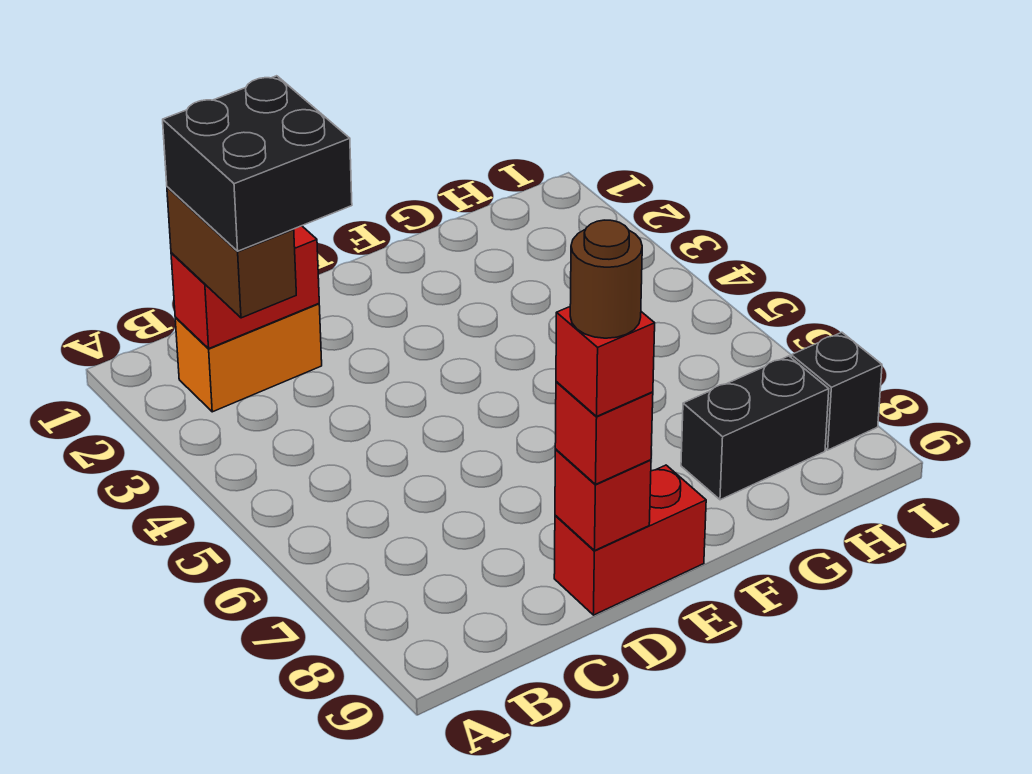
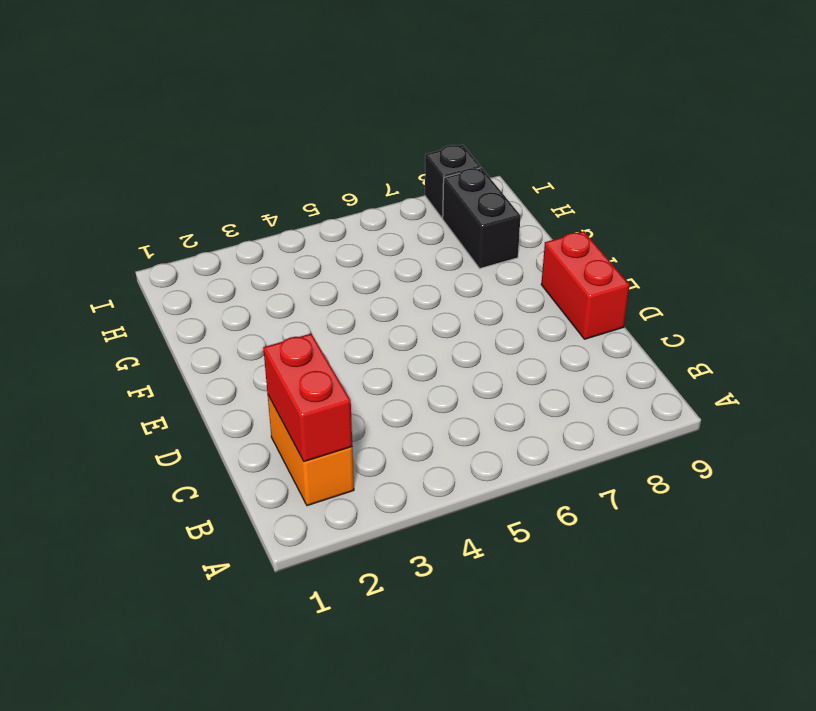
none -> red brick D9 level 2
none -> brown brick B2:B3 level 3

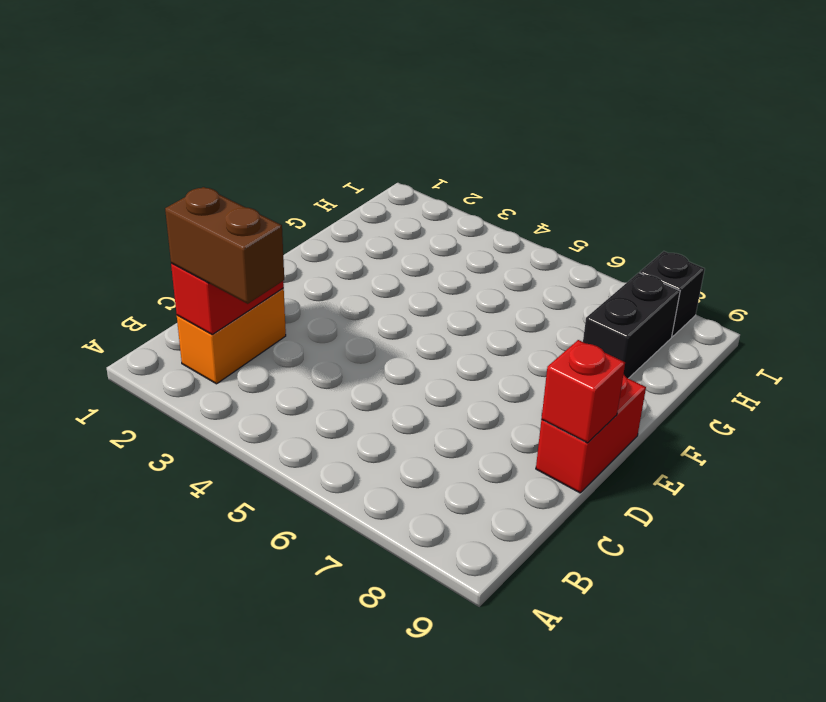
none -> red brick D9 level 3
none -> black brick B2:C3 level 4

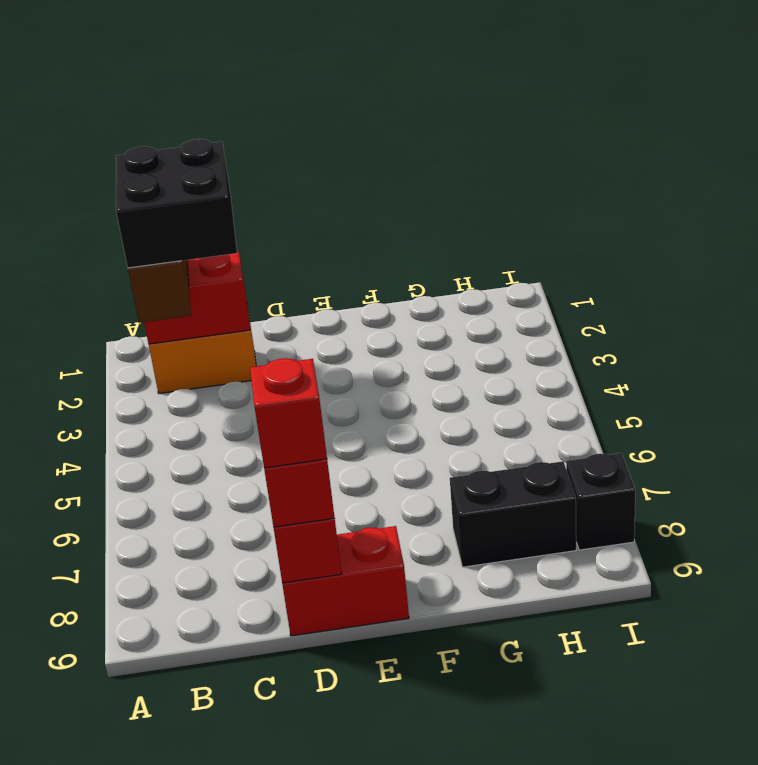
none -> brown round brick D9 level 5

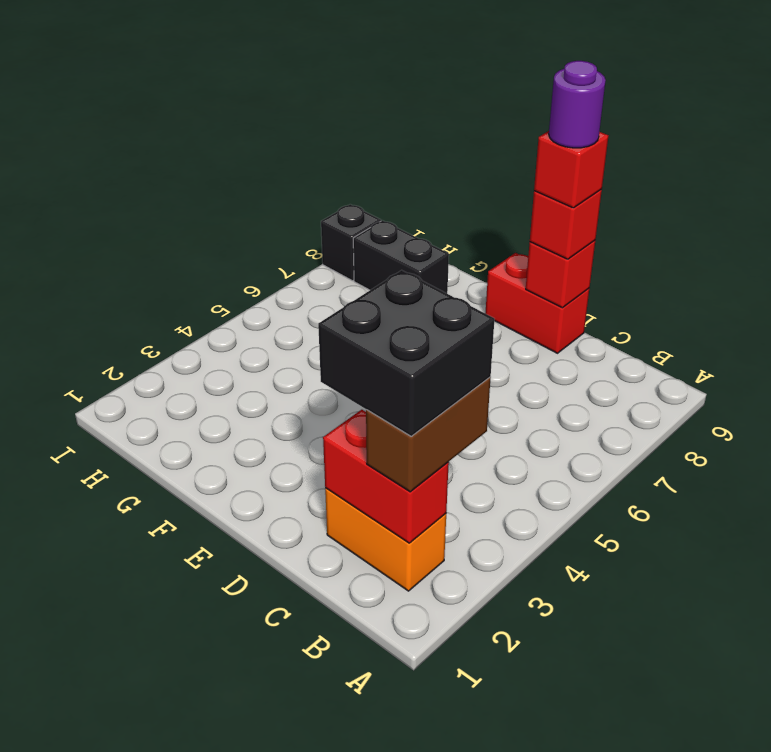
purple round brick D9 level 5 -> brown round brick D9 level 5

